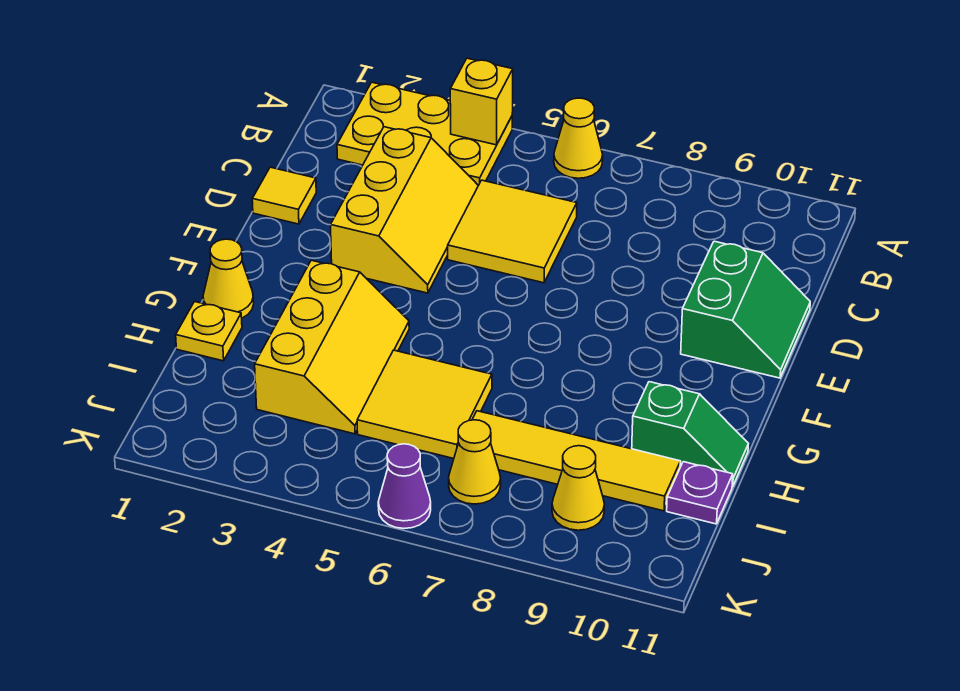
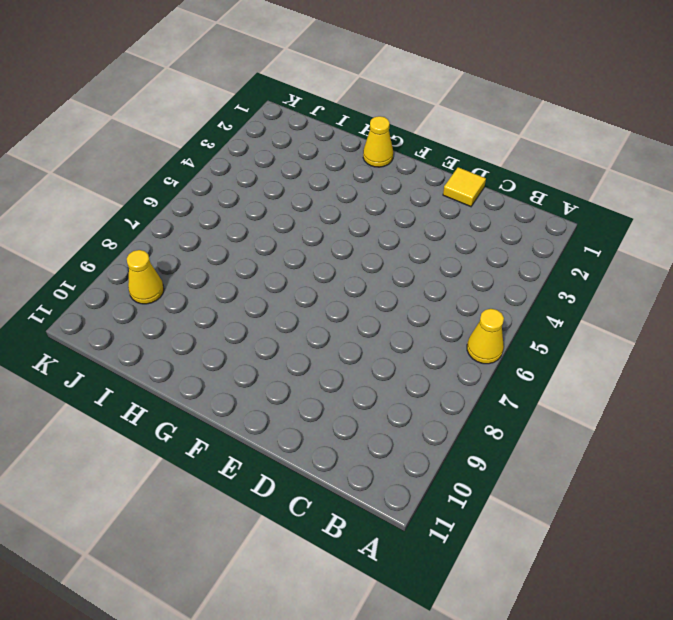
none -> yellow plate A2:B4 level 1
none -> yellow slope C3:E4 level 1 top 3
none -> yellow tile C5:D6 level 1

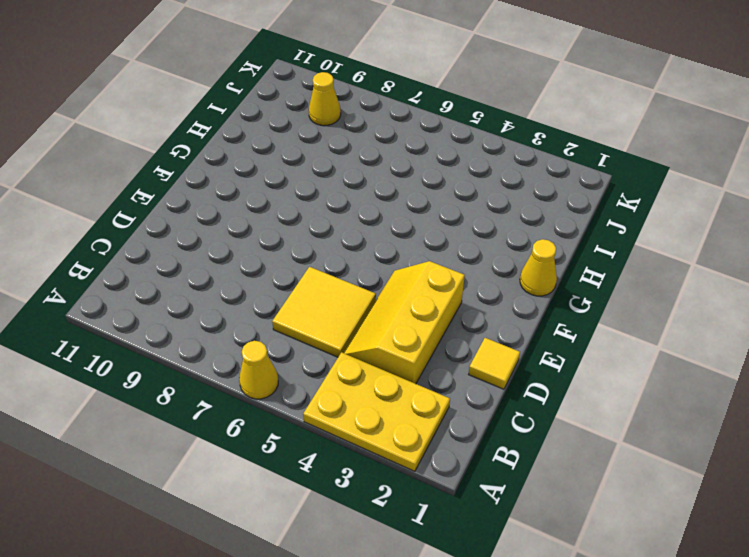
none -> green slope D10:E11 level 1 top 10
none -> yellow slope G3:I4 level 1 top 3
none -> yellow plate H1 level 1

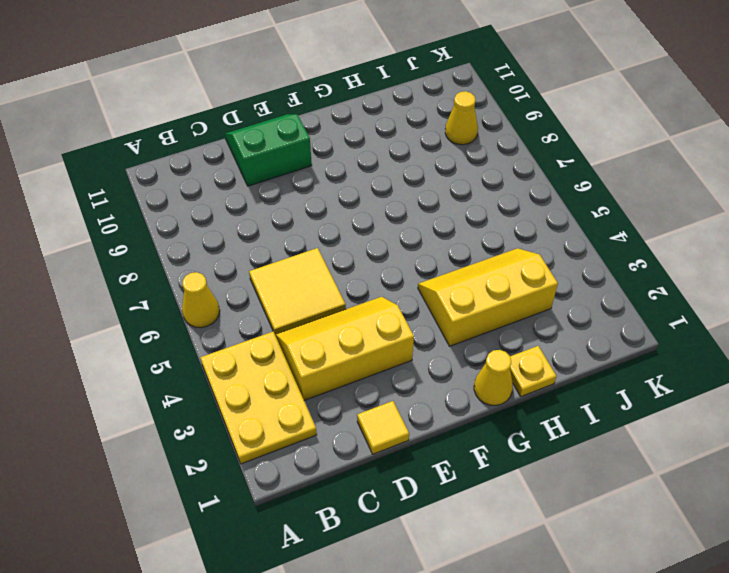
none -> yellow tile H5:I6 level 1
none -> green slope H10:H11 level 1 top 10
none -> yellow tile I7:I10 level 1

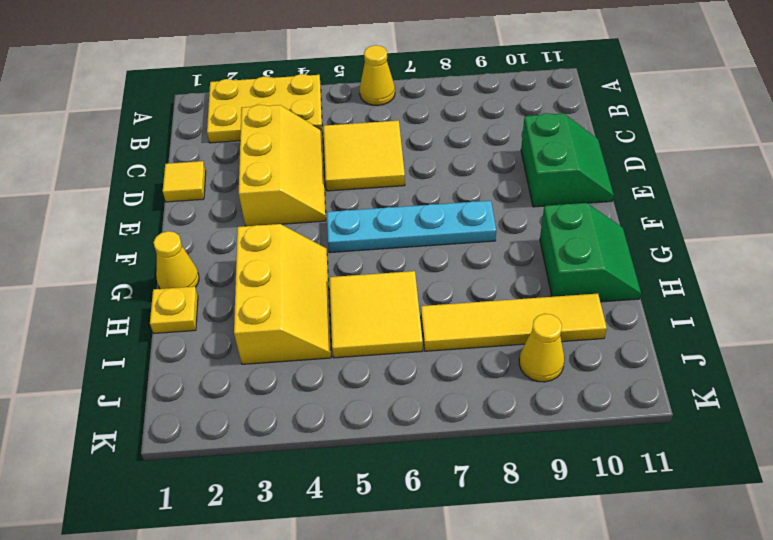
cyan plate F5:F8 level 1 -> none
green slope G10:H11 level 1 top 10 -> green slope H10:H11 level 1 top 10
none -> purple plate I11 level 1
none -> yellow cone J7 level 1
none -> purple cone K6 level 1

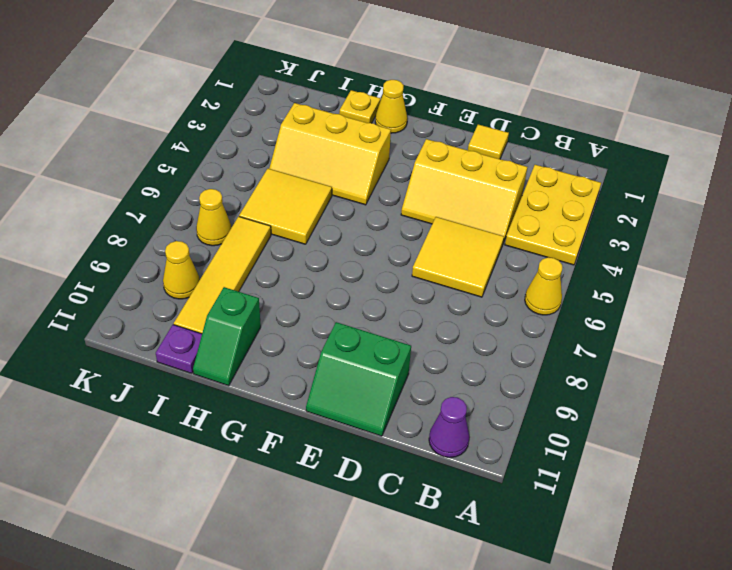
purple cone B11 level 1 -> purple cone K6 level 1
none -> yellow brick A4 level 2

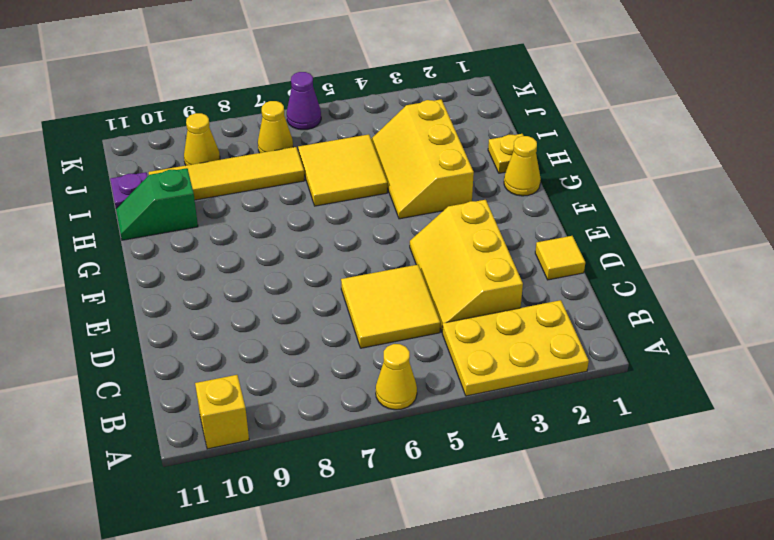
yellow brick A10 level 1 -> yellow brick A4 level 2
none -> green slope D10:E11 level 1 top 10

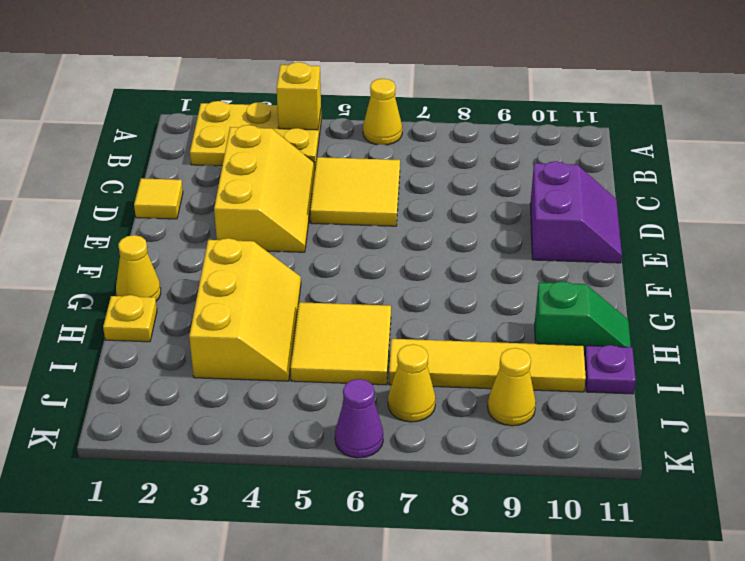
purple slope D10:E11 level 1 top 10 -> green slope D10:E11 level 1 top 10

